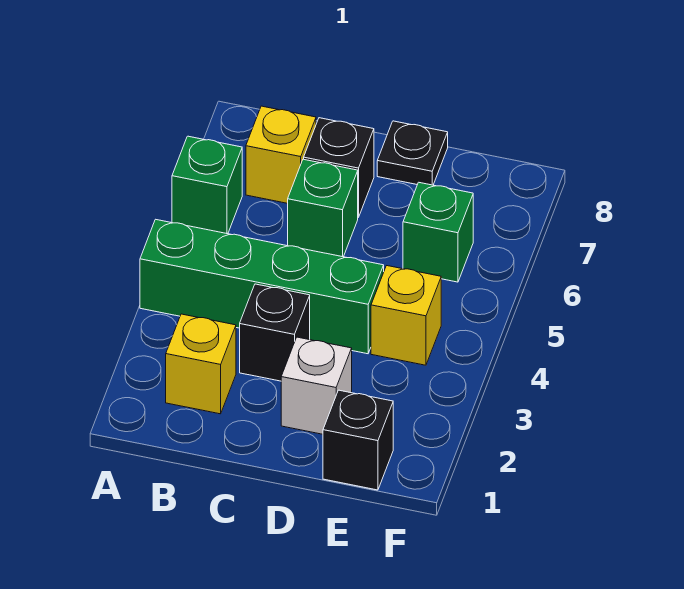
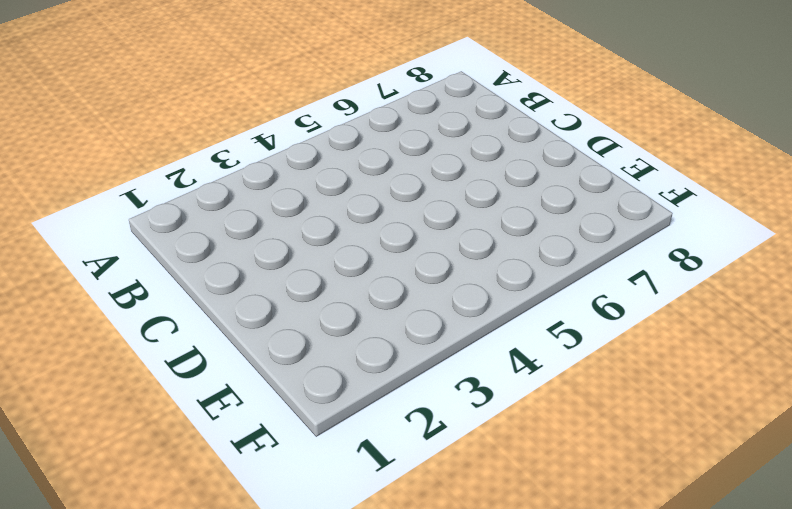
none -> green brick A4:D4 level 1
none -> green brick A6 level 1
none -> yellow brick B2 level 1

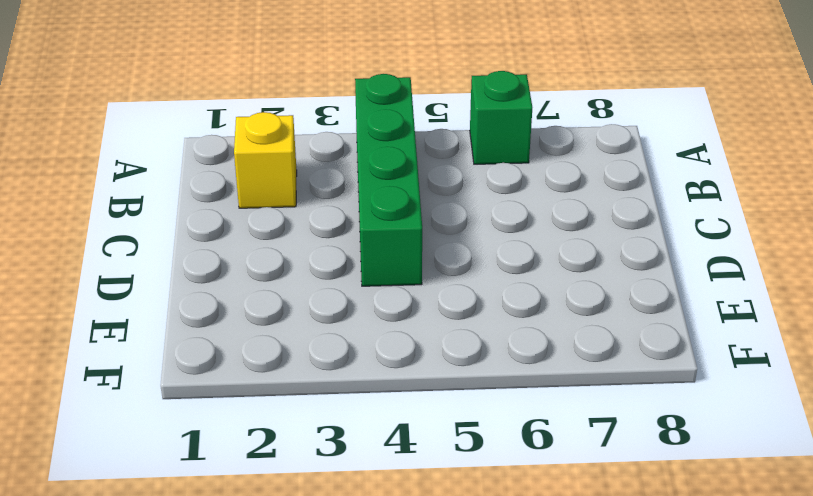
none -> yellow brick B7 level 1
none -> black brick C3 level 1
none -> green brick C6 level 1

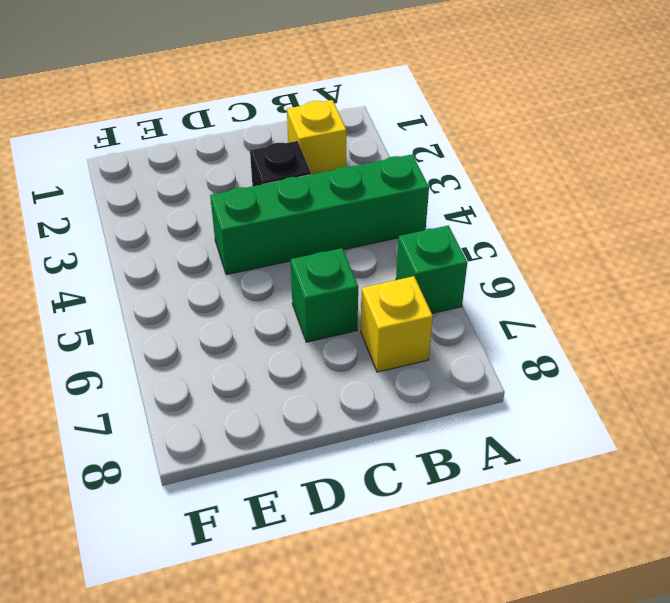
none -> black brick C7 level 1
none -> white brick D2 level 1
none -> black plate D8 level 1

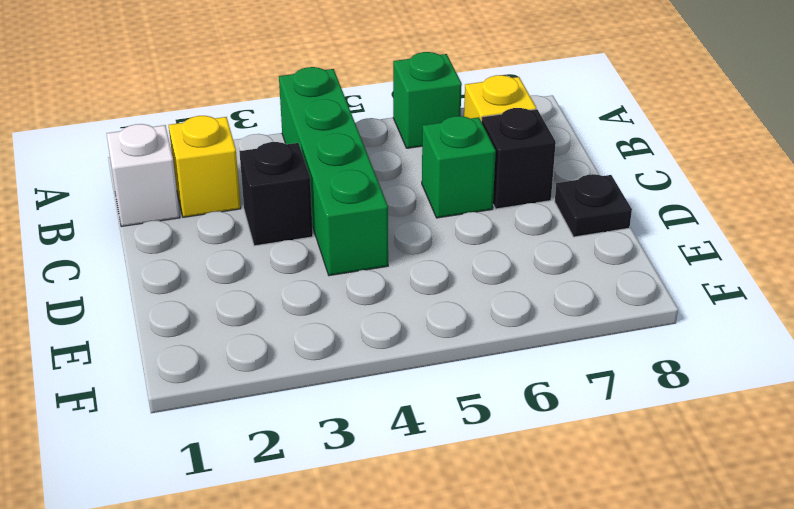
white brick B1 level 1 -> white brick D2 level 1
none -> black brick E1 level 1
none -> yellow brick E4 level 1
none -> green brick E6 level 1

